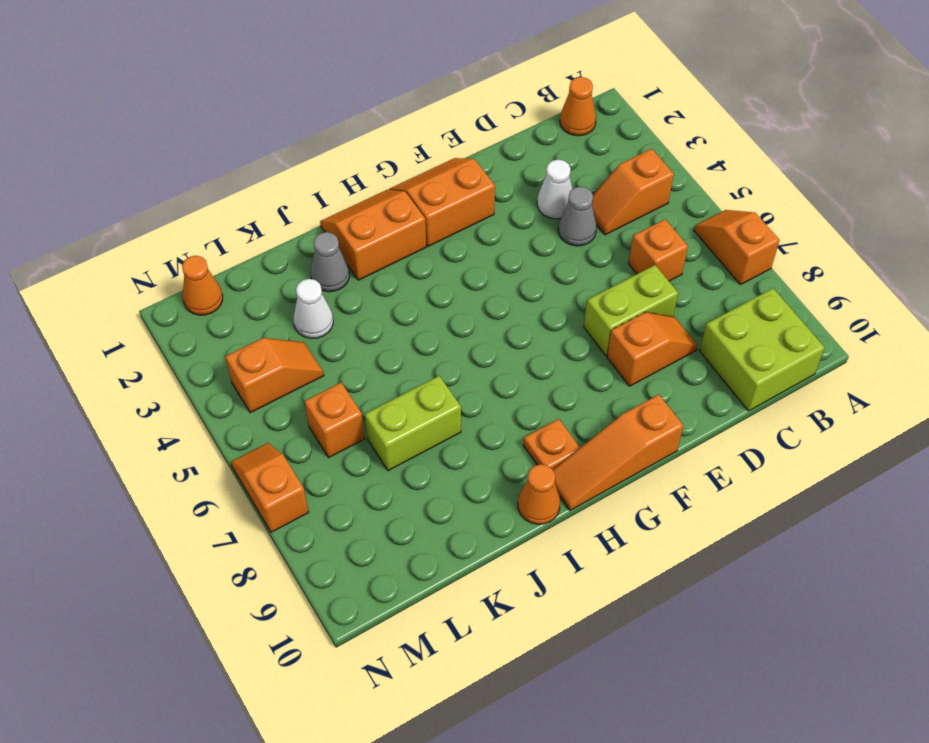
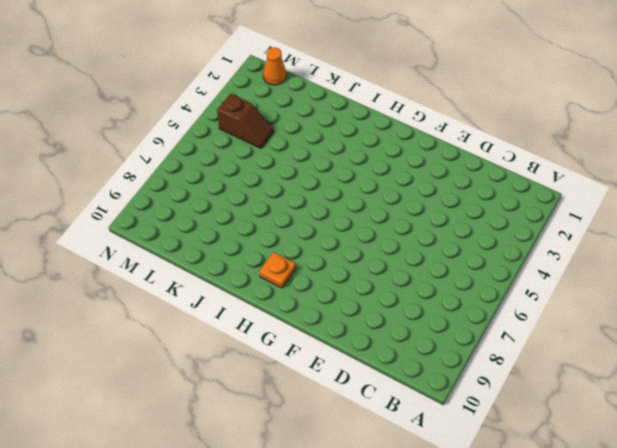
brown slope L4:M4 level 1 top M -> orange slope L4:M4 level 1 top M
none -> orange slope A6:A7 level 1 top 7
none -> orange cone B1 level 1
none -> orange slope B4:C4 level 1 top B

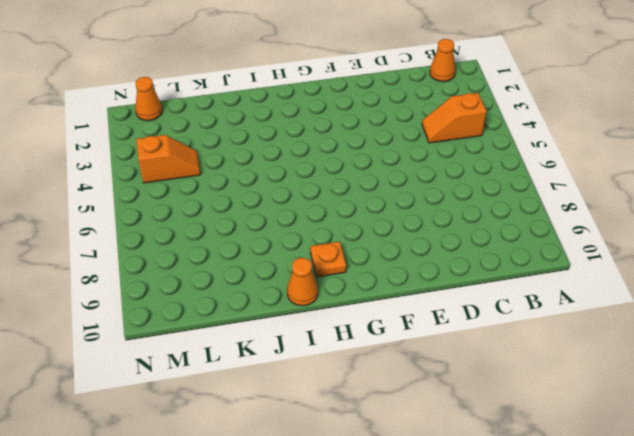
none -> orange slope A6:A7 level 1 top 7
none -> lime brick B9:C10 level 1
none -> orange brick C6 level 1

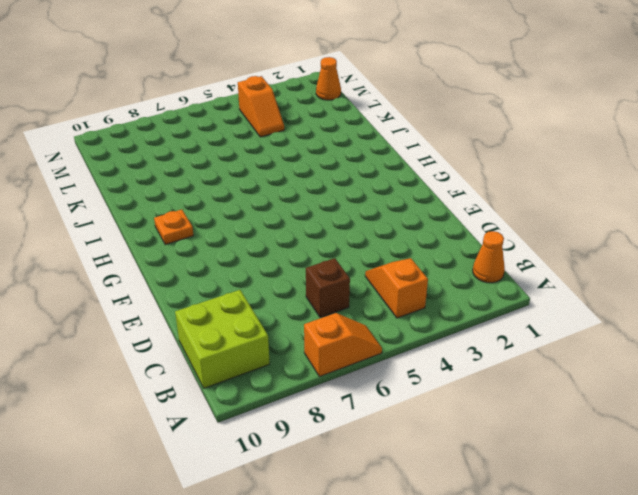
brown brick C6 level 1 -> orange brick C6 level 1
none -> white cone D3 level 1
none -> grey cone D4 level 1
none -> lime brick D7:E7 level 1

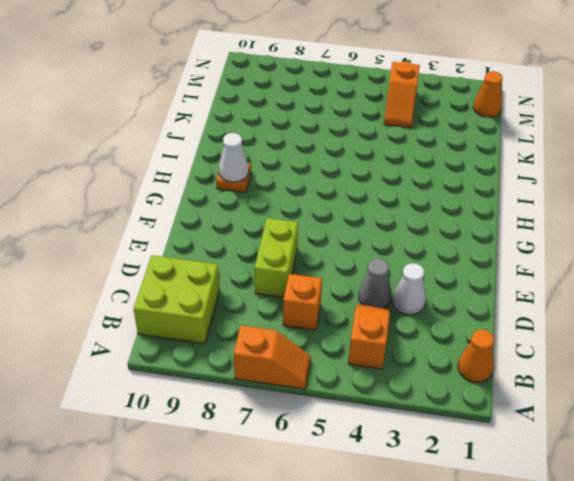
white cone H9 level 2 -> white cone K3 level 1
none -> orange slope D8:E8 level 1 top E
none -> orange slope F1:G2 level 1 top 2
none -> orange slope F10:H10 level 1 top F

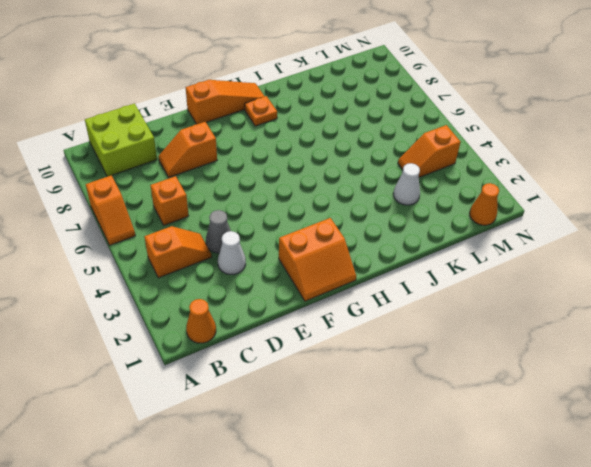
none -> lime brick D7:E7 level 1
none -> orange slope H1:I2 level 1 top 2
none -> orange cone I10 level 1

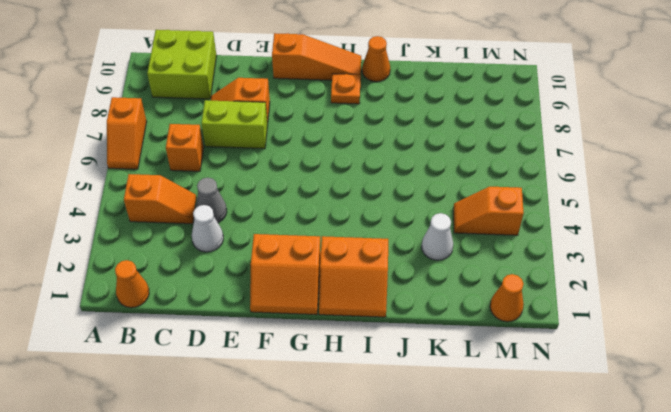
none -> grey cone J2 level 1
none -> lime brick J7:K7 level 1
none -> orange brick L6 level 1

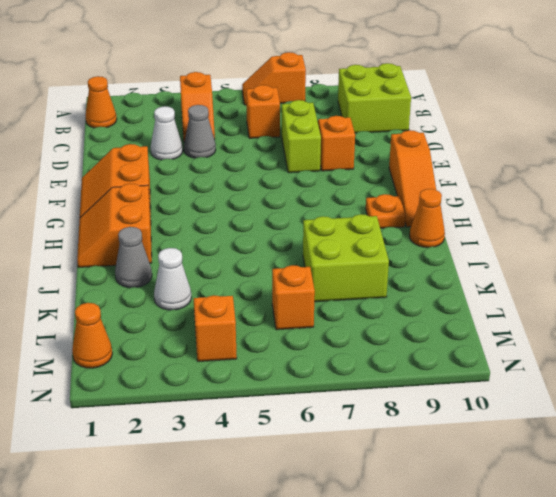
lime brick J7:K8 level 1 -> lime brick J7:K7 level 1
none -> orange slope N6:N7 level 1 top 7

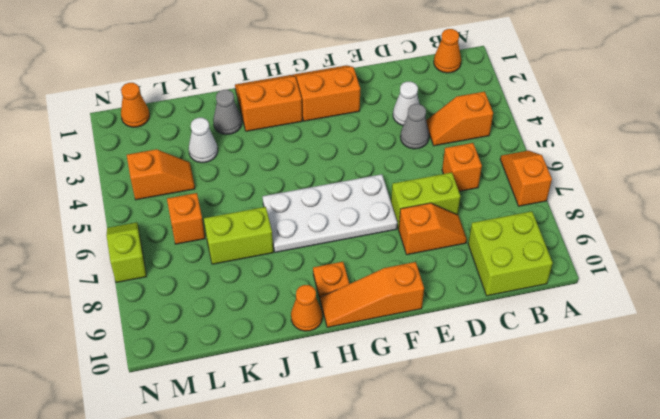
white plate F6:I7 level 1 -> none
lime slope N6:N7 level 1 top 7 -> orange slope N6:N7 level 1 top 7

